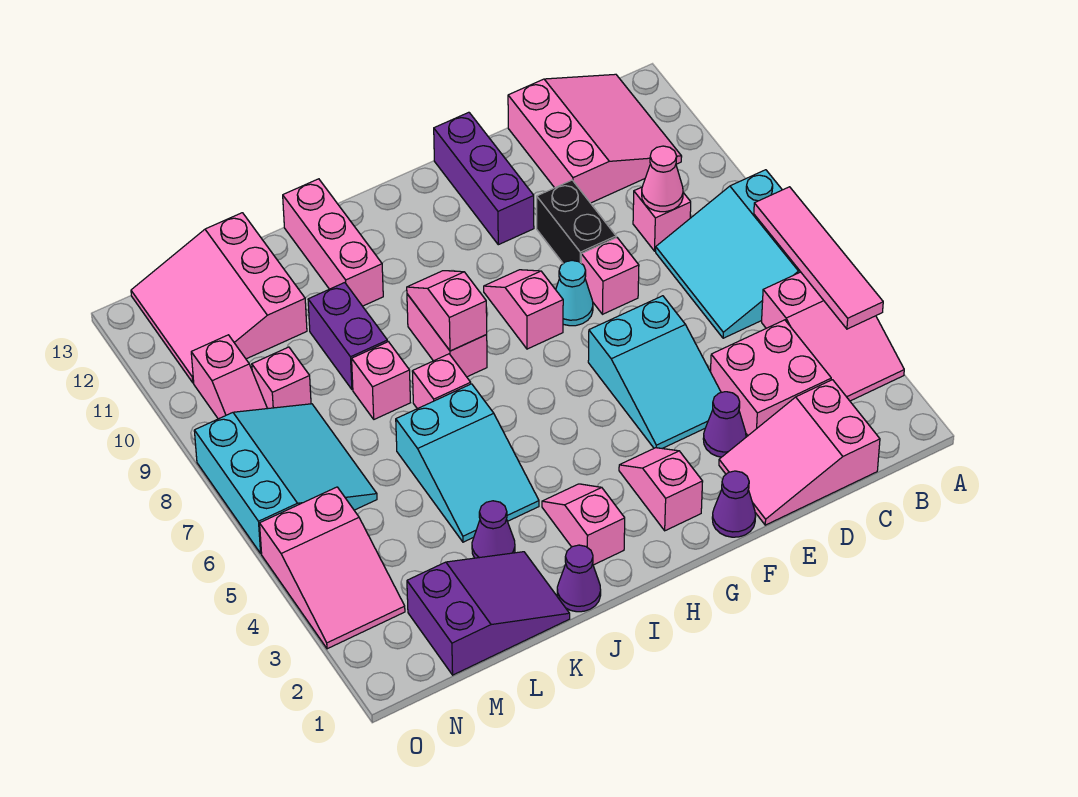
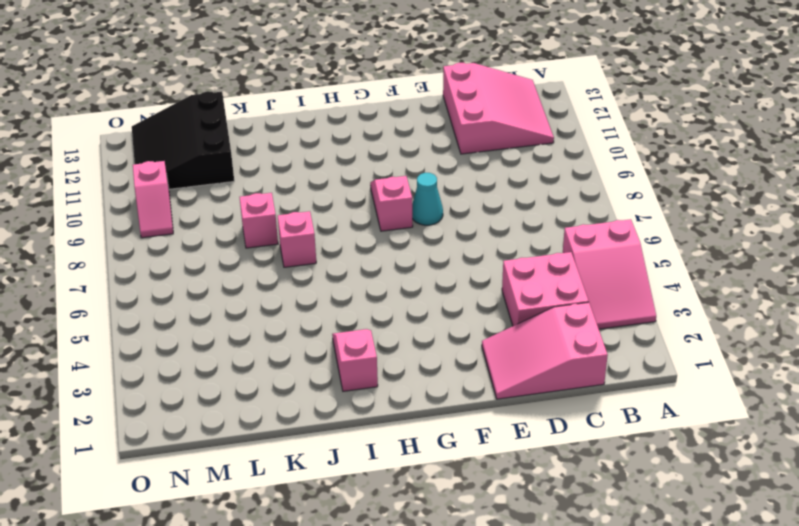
black slope L11:N13 level 1 top L -> pink slope L11:N13 level 1 top L
none -> cyan slope A6:C8 level 1 top A
none -> pink brick C9 level 1
none -> purple cone E3 level 1
none -> cyan slope E4:F6 level 1 top 6

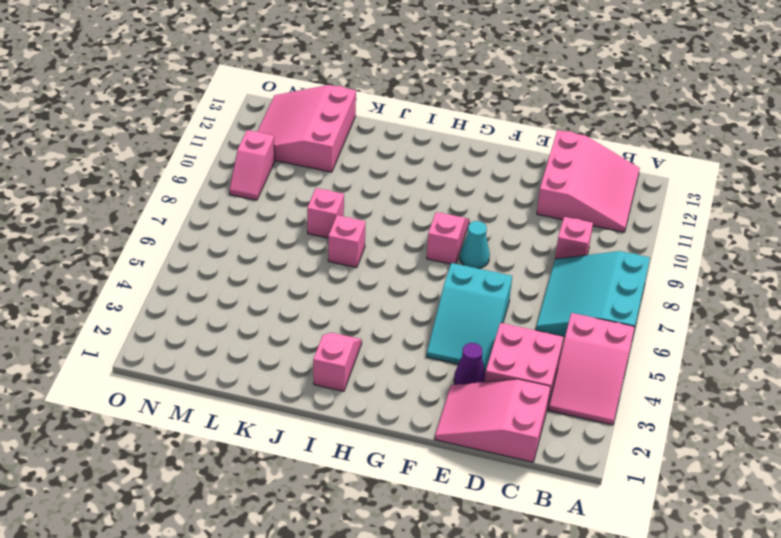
none -> pink brick E8 level 1
none -> black brick E9:E10 level 1
none -> purple cone F1 level 1
none -> purple brick F11:F13 level 1

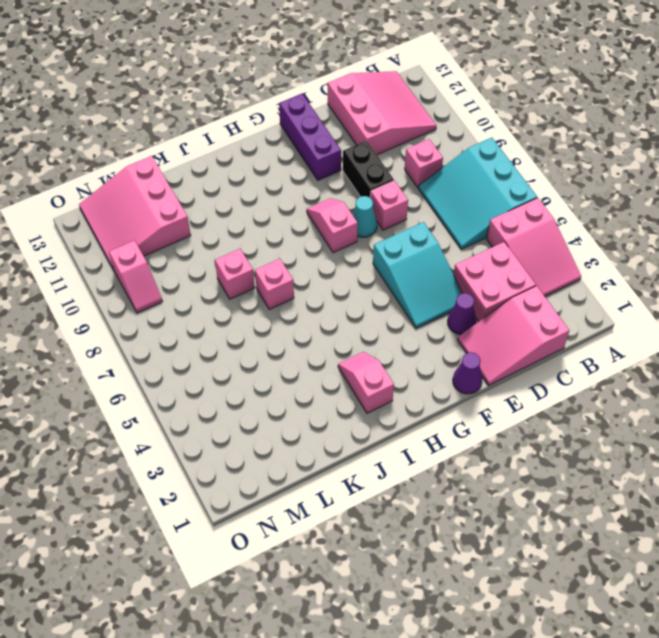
none -> pink slope G2:G3 level 1 top 2
none -> pink brick I8:I9 level 1
none -> purple cone J1 level 1
none -> cyan slope J4:K6 level 1 top 6

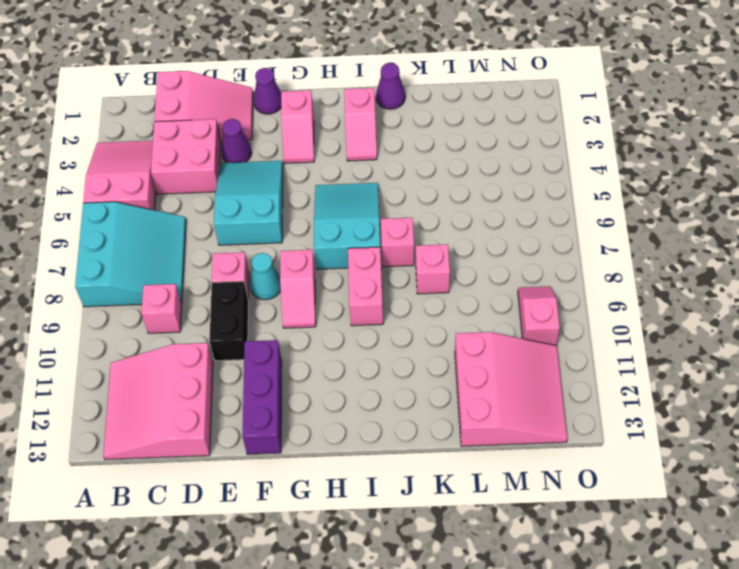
cyan slope H5:I7 level 1 top 7 -> cyan slope J4:K6 level 1 top 6
none -> pink brick J11:J13 level 1
none -> purple slope K1:M2 level 1 top M
none -> purple cone K3 level 1
none -> purple brick K9:K10 level 1

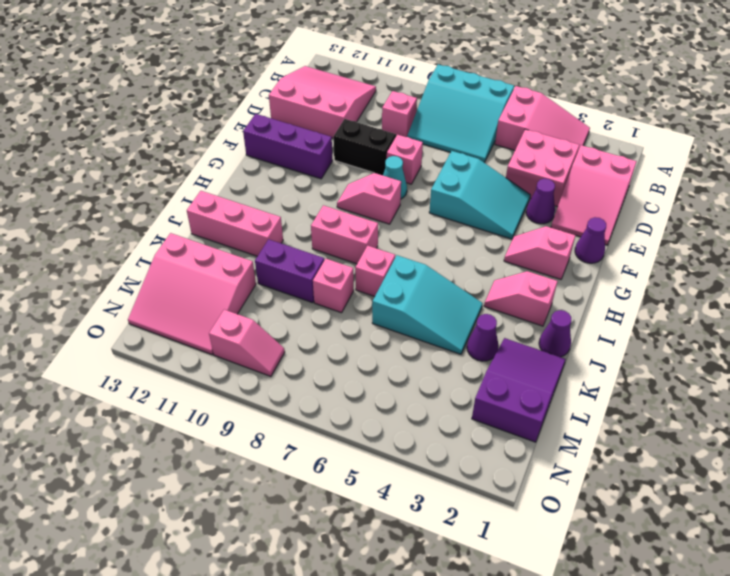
none -> cyan slope M6:O8 level 1 top O
none -> pink brick M9 level 1
none -> pink slope N3:O5 level 1 top 5
none -> pink tile A4:A7 level 2

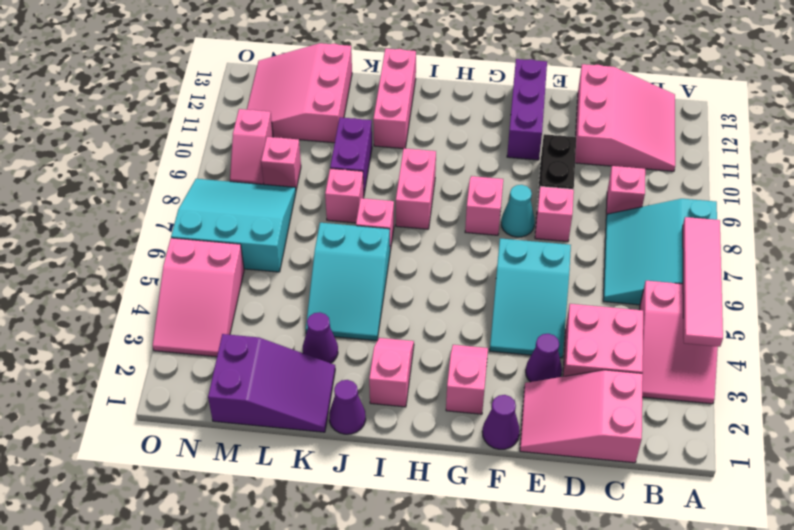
cyan slope M6:O8 level 1 top 6 -> cyan slope M6:O8 level 1 top O
none -> pink cone C9 level 2
none -> pink slope I8:I9 level 2 top 8

